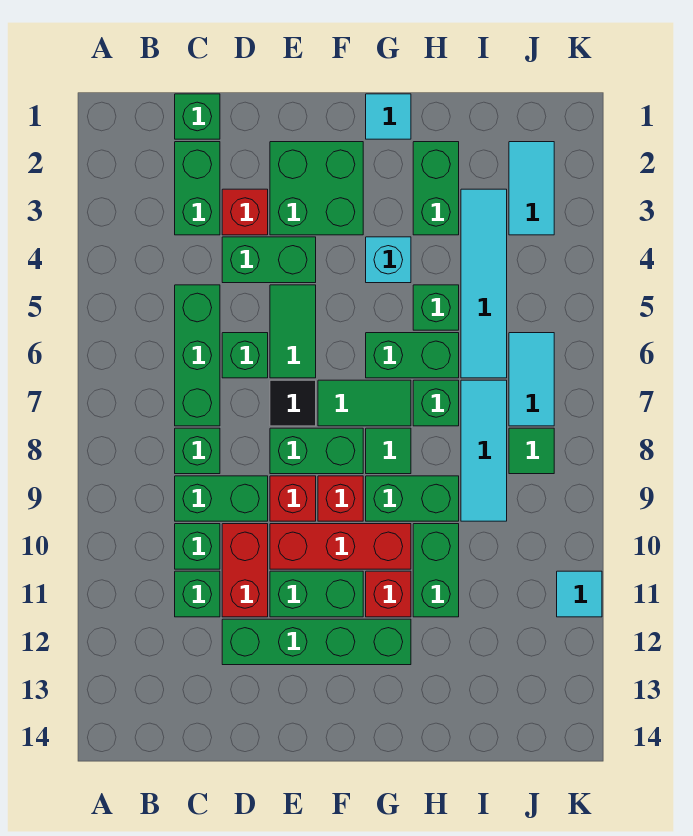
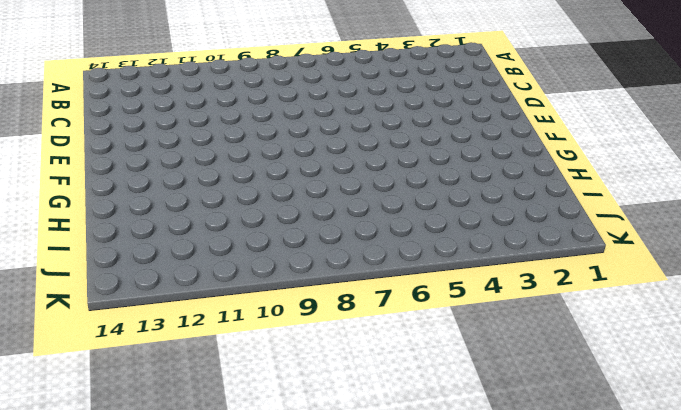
none -> green brick C1 level 1
none -> green brick C2:C3 level 1
none -> green brick C5:C7 level 1
none -> green brick C8 level 1

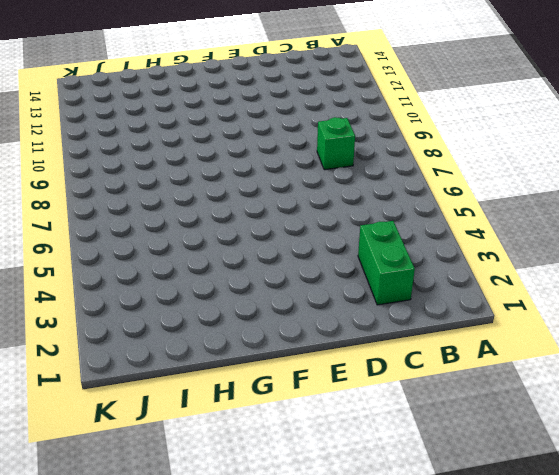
none -> green brick C1 level 1
none -> green brick C5:C7 level 1
none -> green brick C9:D9 level 1
none -> green brick C10 level 1

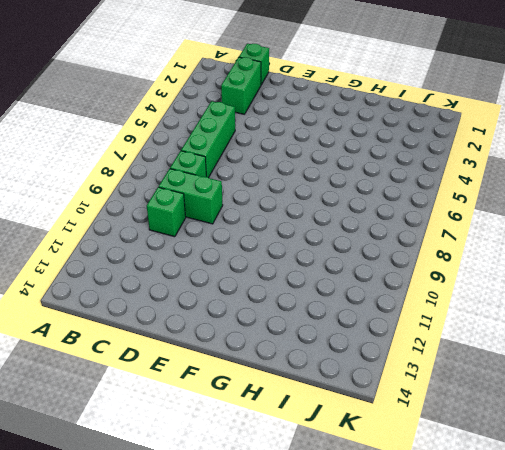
none -> green brick C11 level 1
none -> red brick D3 level 1
none -> green brick D4:E4 level 1
none -> green brick D6 level 1

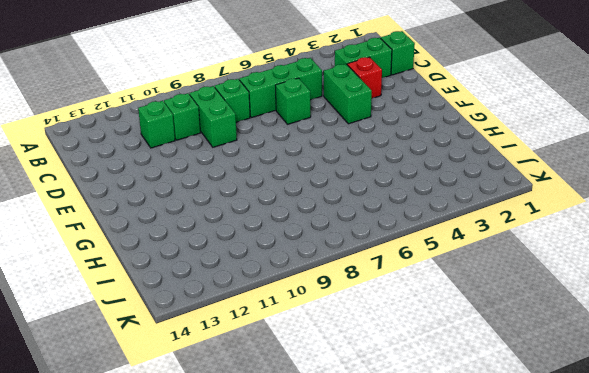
none -> red brick D10:D11 level 1
none -> green brick D12:G12 level 1
none -> green brick E2:F3 level 1
none -> green tile E5:E6 level 1

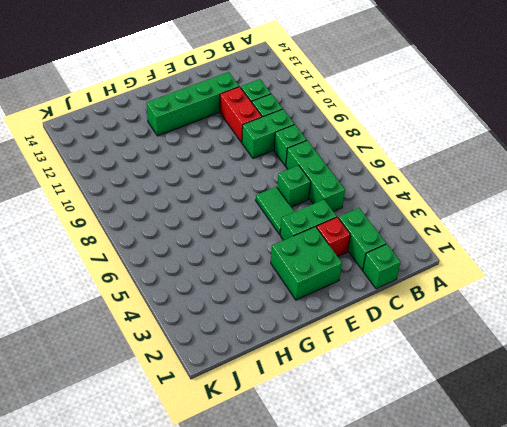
none -> black tile E7 level 1
none -> green brick E8:F8 level 1
none -> red brick E9 level 1
none -> red brick E10:G10 level 1

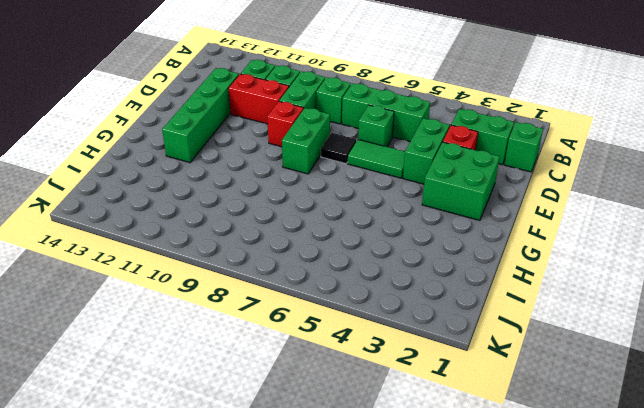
none -> red brick E10:G10 level 1
none -> green brick E11:F11 level 1
none -> green tile F7:G7 level 1
none -> red brick F9 level 1

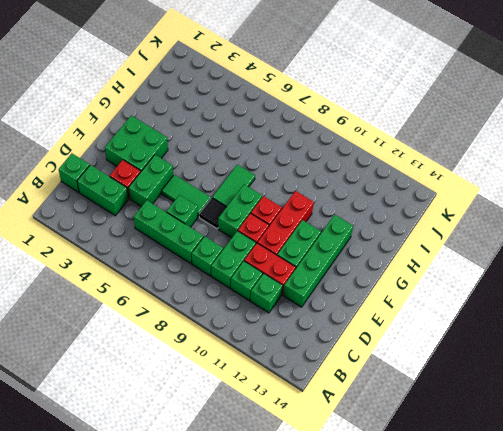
none -> cyan tile G1 level 1
none -> cyan brick G4 level 1
none -> green brick G6:H6 level 1
none -> green tile G8 level 1

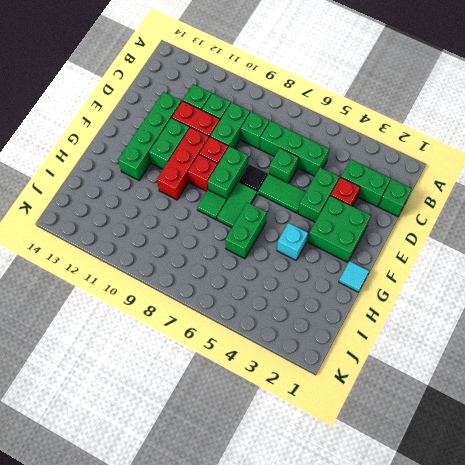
none -> green brick G9:H9 level 1
none -> red brick G11 level 1
none -> green brick H2:H3 level 1
none -> green brick H5 level 1

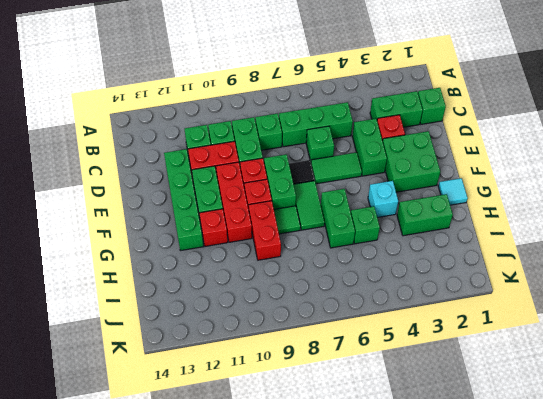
red brick G9:H9 level 1 -> green brick G9:H9 level 1
none -> green brick H7 level 1
none -> green brick H10:H11 level 1
none -> cyan tile I3:I6 level 1
none -> cyan tile I7:I9 level 1

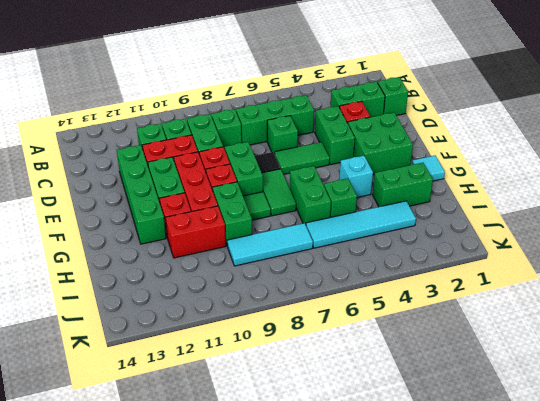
red brick H10:H11 level 1 -> green brick H10:H11 level 1
none -> green brick H7 level 1
none -> cyan tile J2:J3 level 1
none -> cyan tile J6:J7 level 1
none -> green tile J8 level 1

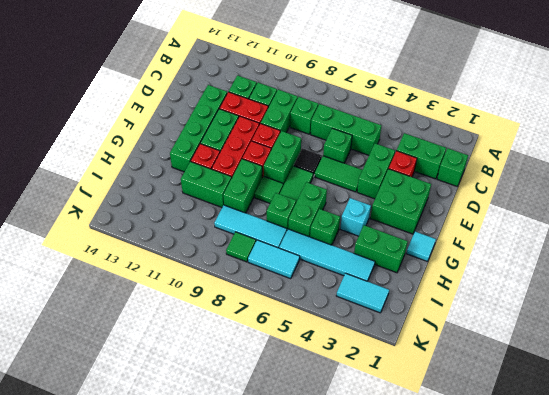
none -> cyan tile K11 level 1

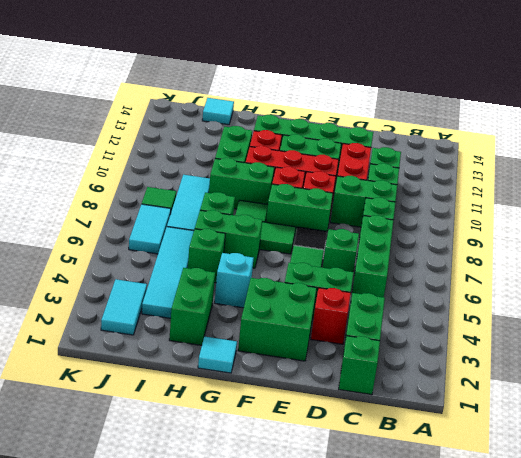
cyan tile I14 level 1 -> cyan tile K11 level 1

